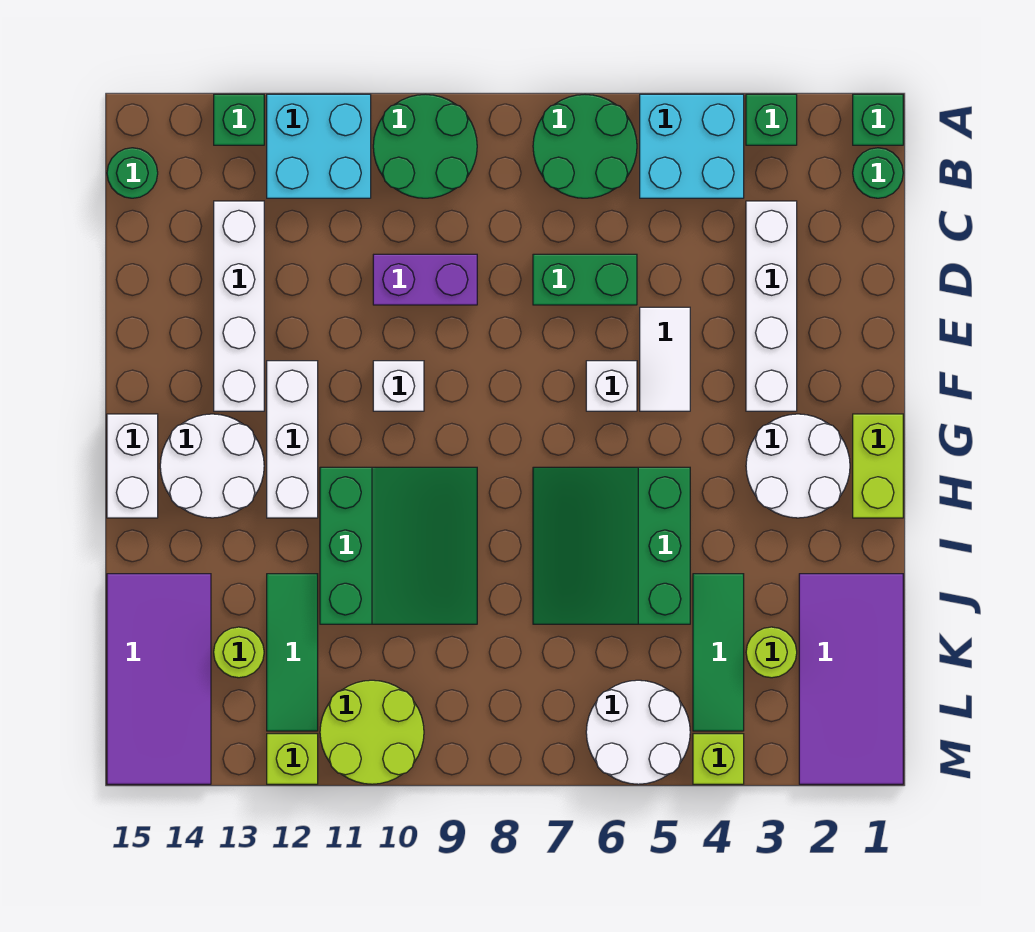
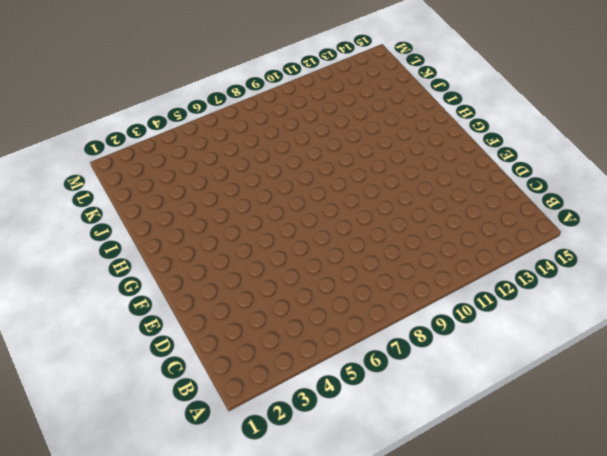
none -> green brick A1 level 1
none -> green brick A3 level 1
none -> cyan brick A4:B5 level 1
none -> green round brick A6:B7 level 1

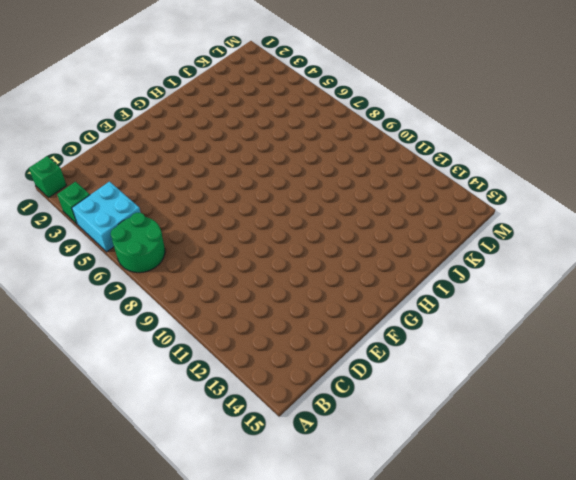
none -> green round brick A9:B10 level 1
none -> cyan brick A11:B12 level 1
none -> green brick A13 level 1
none -> green round brick B1 level 1

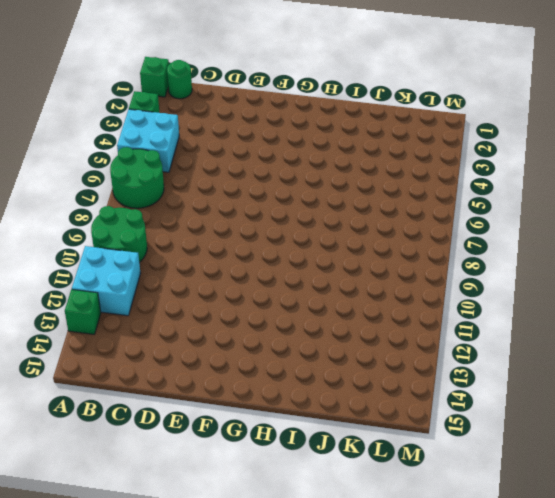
none -> green round brick B15 level 1
none -> white brick C3:F3 level 1
none -> white brick C13:F13 level 1
none -> green brick D6:D7 level 1

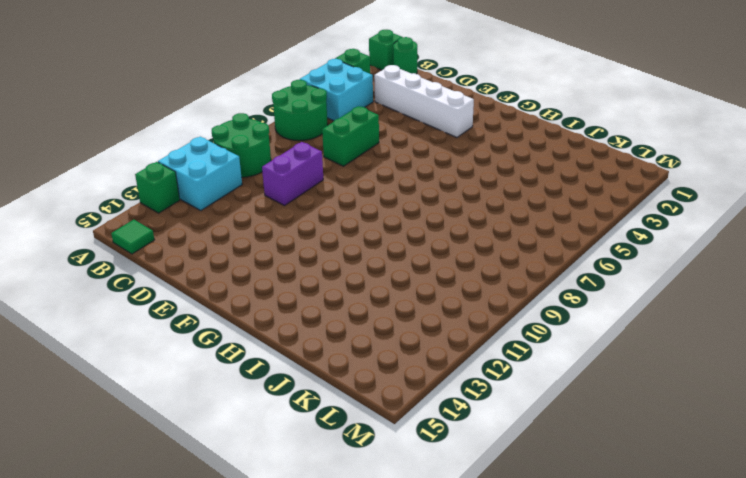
green tile B15 level 1 -> green round brick B15 level 1
none -> white brick C13:F13 level 1
none -> white tile E5:F5 level 1
none -> white brick F6 level 1
none -> white brick F10 level 1

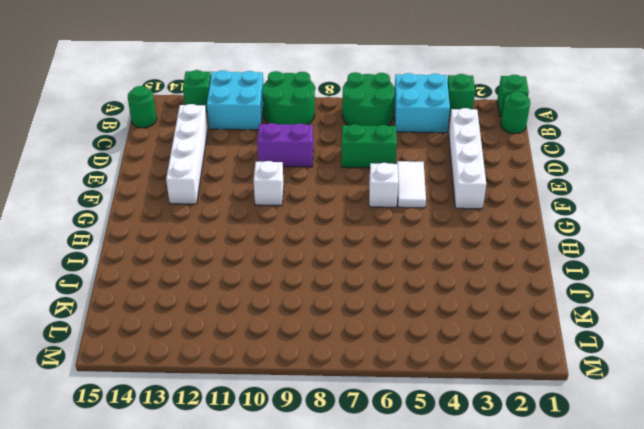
none -> white brick F12:H12 level 1
none -> lime brick G1:H1 level 1
none -> white round brick G2:H3 level 1
none -> white round brick G13:H14 level 1

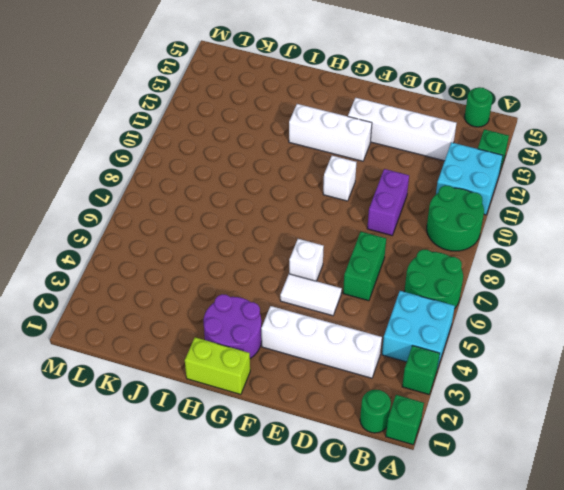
purple round brick G2:H3 level 1 -> white round brick G2:H3 level 1
none -> white round brick G13:H14 level 1
none -> white brick G15:H15 level 1
none -> green slope H5:J7 level 1 top 5
none -> green slope H9:J11 level 1 top 11

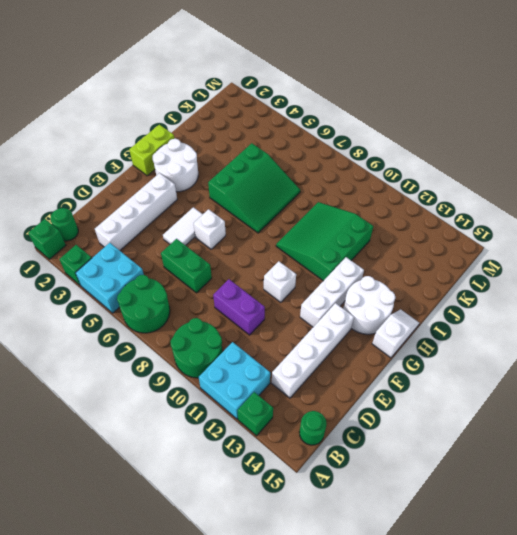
white slope G15:H15 level 1 top G -> white brick G15:H15 level 1
none -> purple tile J1:M2 level 1
none -> green tile J4:L4 level 1
none -> green tile J12:L12 level 1
none -> purple tile J14:M15 level 1

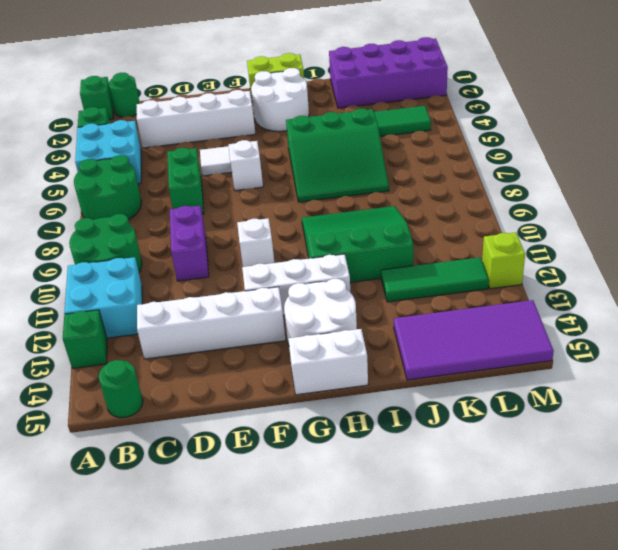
purple brick J1:M2 level 1 -> purple tile J1:M2 level 1
none -> lime round brick K3 level 1
none -> lime round brick K13 level 1
none -> white round brick L5:M6 level 1
none -> lime round brick L10:M11 level 1

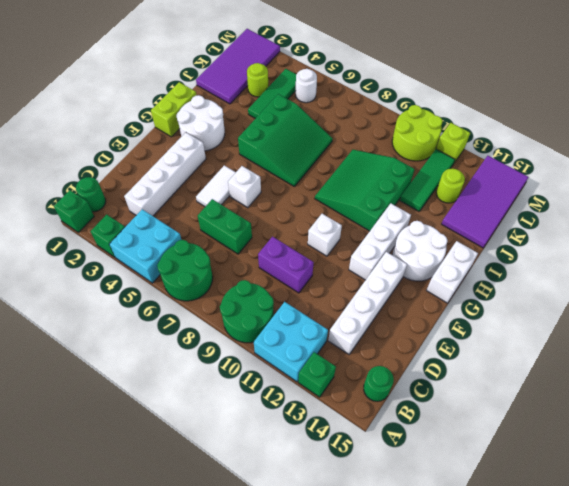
white round brick L5 level 1 -> white round brick L5:M6 level 1
none -> lime brick M4 level 1

